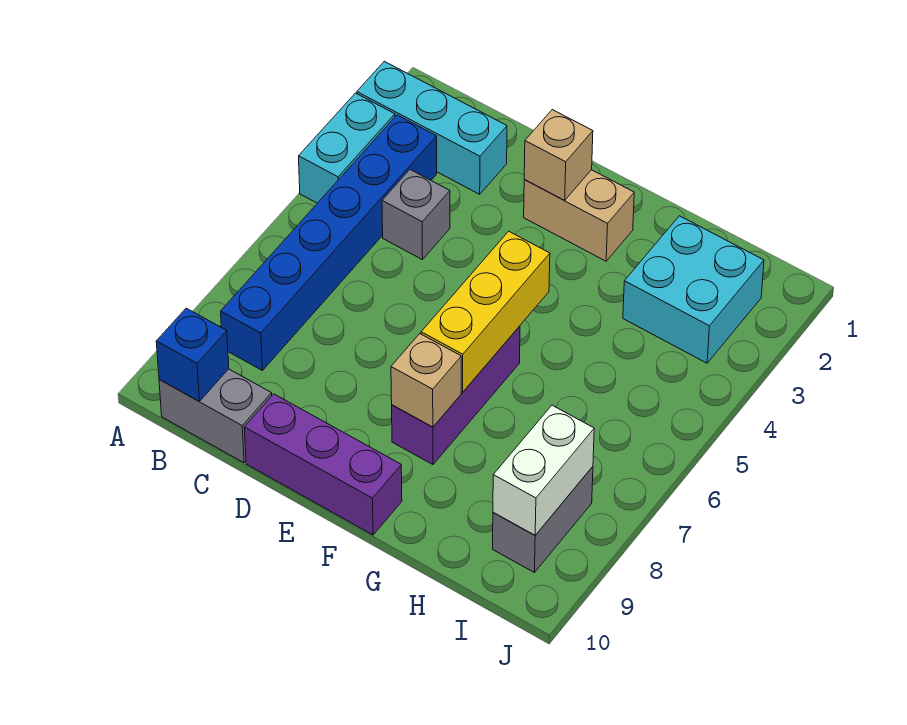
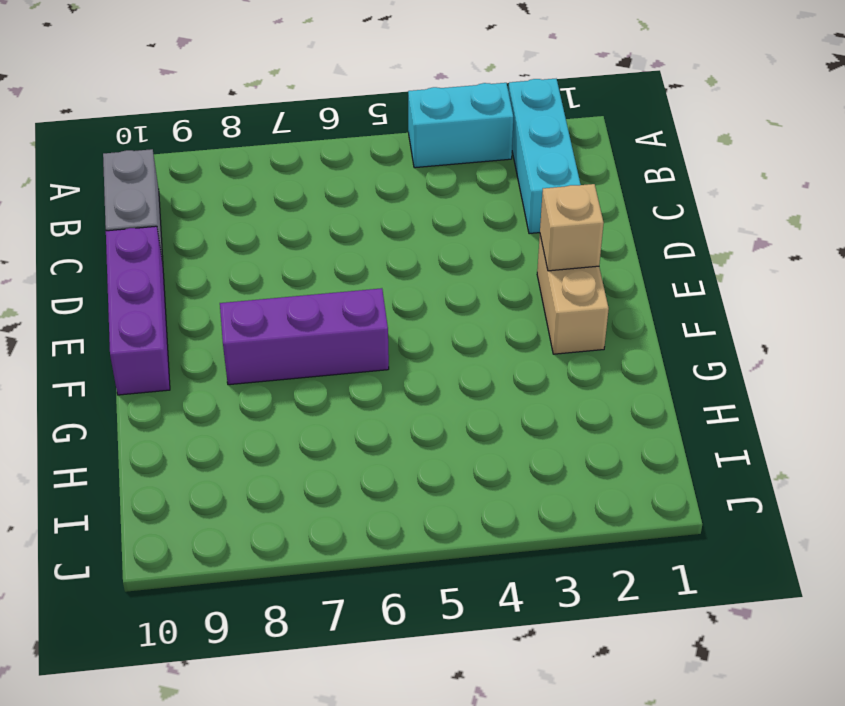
none -> blue brick B3:B8 level 1
none -> grey brick C4 level 1
none -> cyan brick H2:I3 level 1

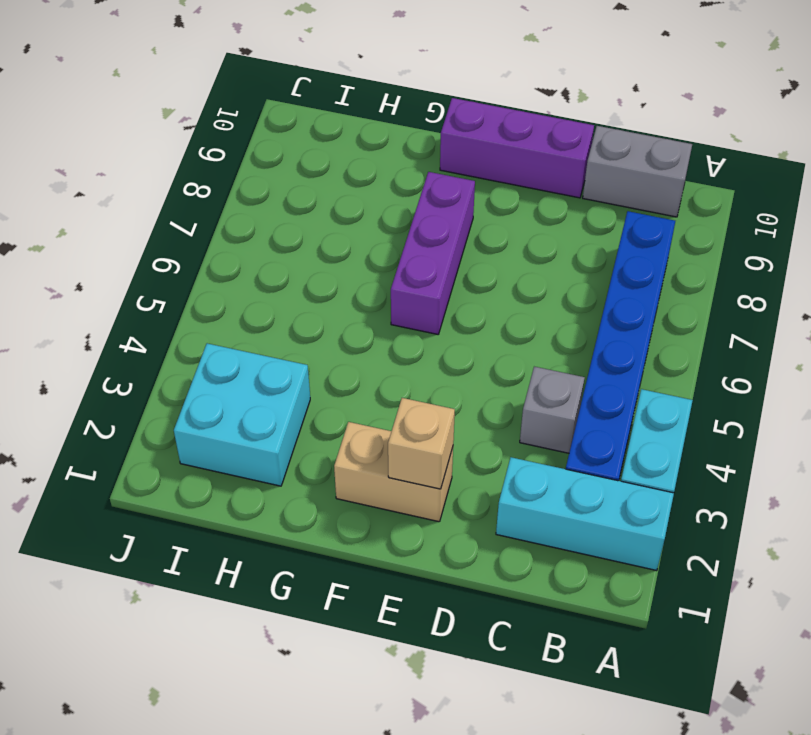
none -> grey brick I8:I9 level 1
none -> blue brick B10 level 2
none -> yellow brick F5:F7 level 2

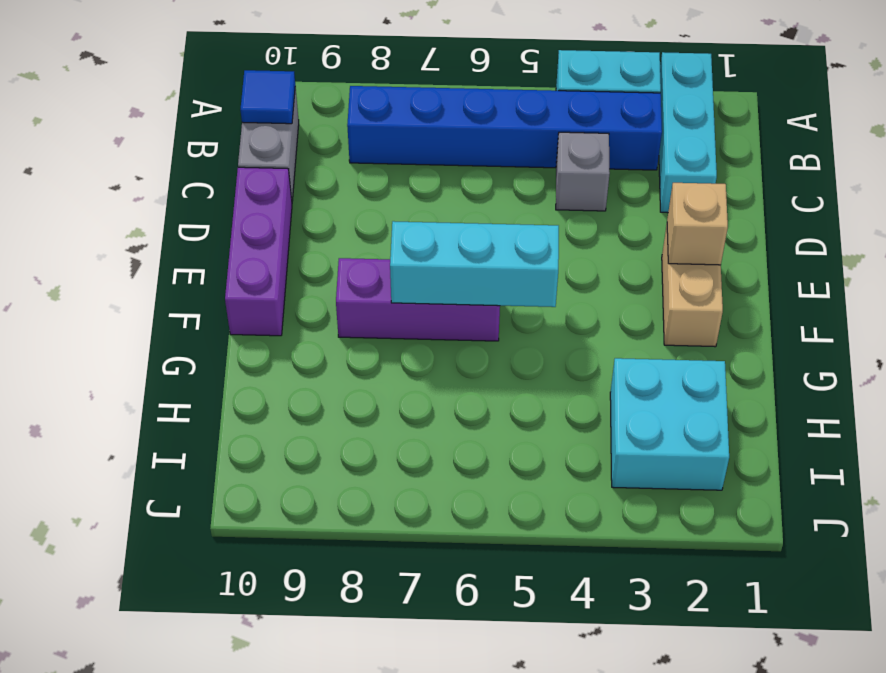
blue tile B10 level 2 -> blue brick B10 level 2
cyan brick F5:F7 level 2 -> yellow brick F5:F7 level 2
none -> grey brick I8:I9 level 1
none -> tan brick F8 level 2
none -> white brick I8:I9 level 2

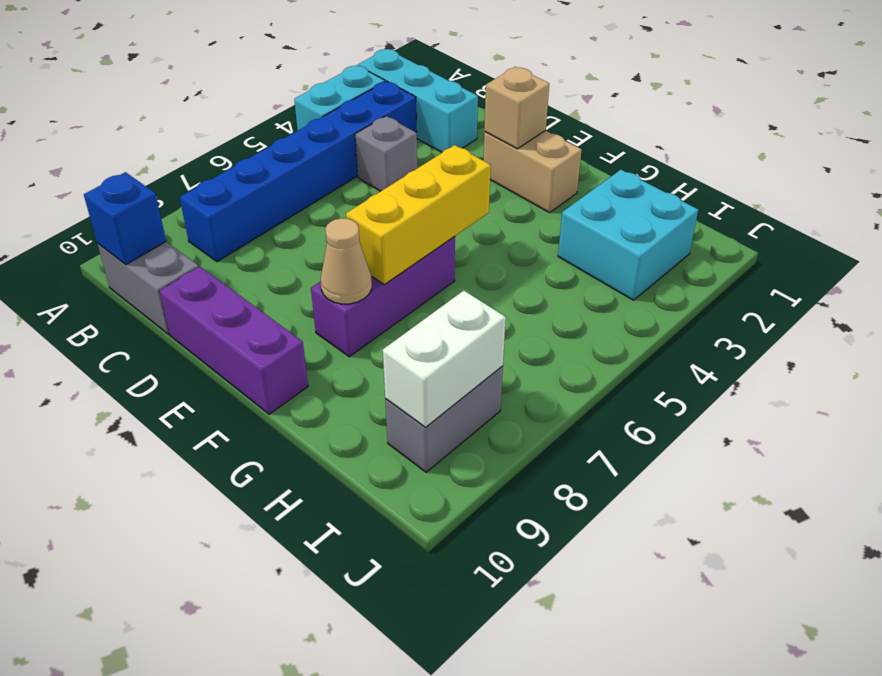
tan cone F8 level 2 -> tan brick F8 level 2

